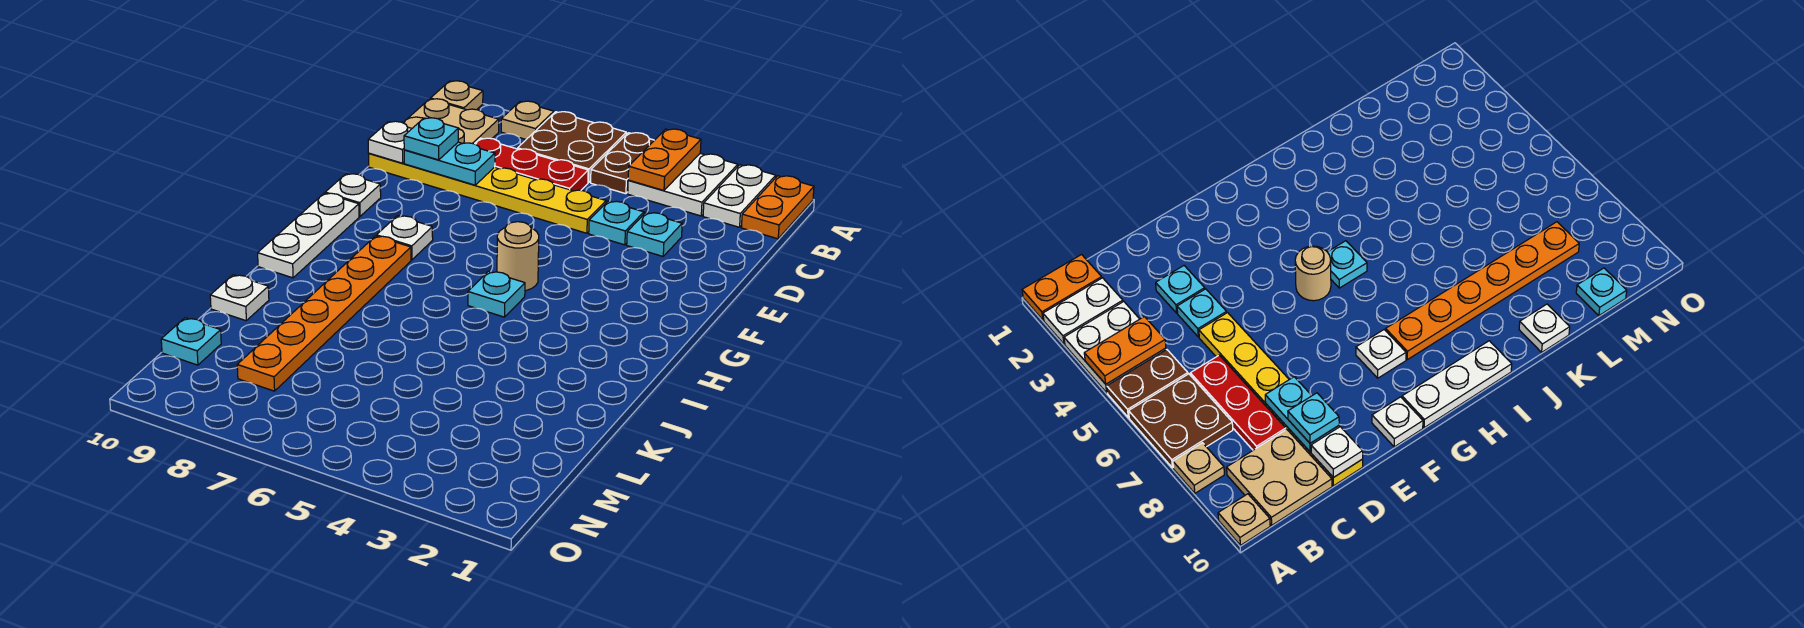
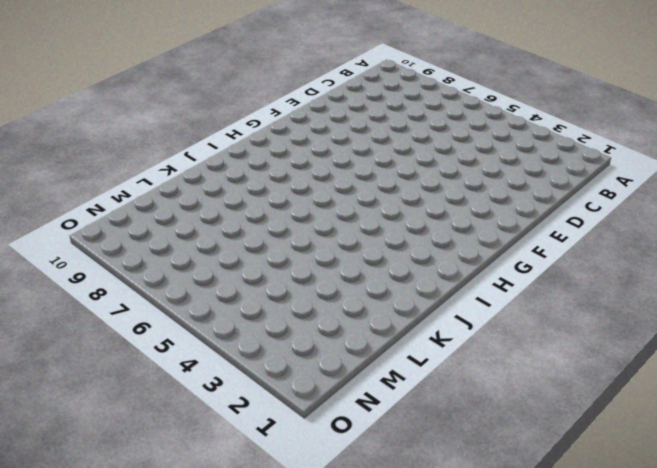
none -> orange plate A1:B1 level 1
none -> white plate A2:B2 level 1
none -> white plate A3:B4 level 1

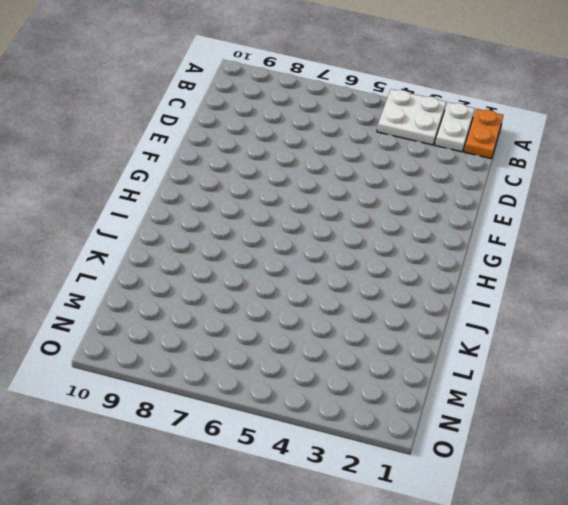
none -> brown plate A5:B5 level 1
none -> brown plate A6:B7 level 1
none -> tan plate A8 level 1

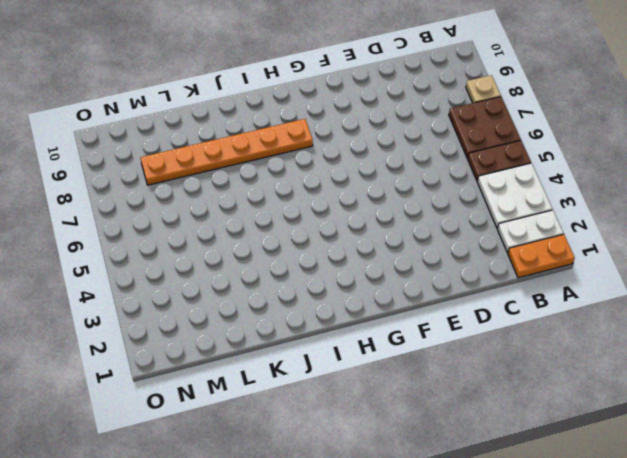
none -> tan plate A10 level 1
none -> tan plate B9:C10 level 1
none -> red plate C6:C8 level 1

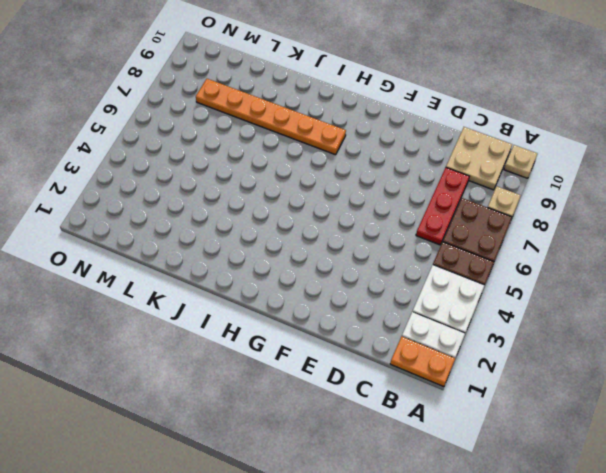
none -> cyan plate D3 level 1
none -> cyan plate D4 level 1
none -> yellow plate D5:D10 level 1

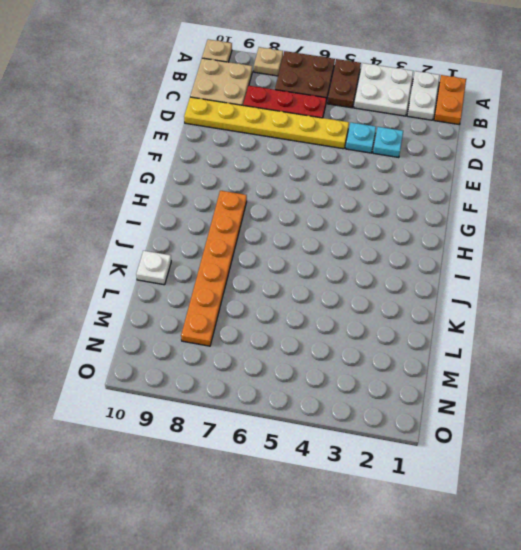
none -> white plate F10 level 1
none -> tan round brick G5 level 1
none -> white plate G8 level 1

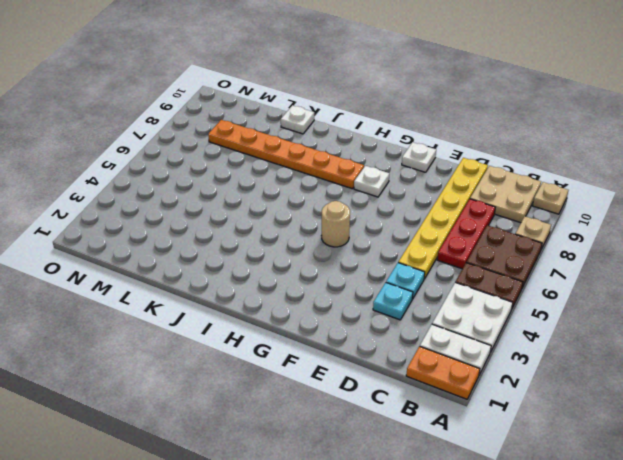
none -> white plate G10:I10 level 1
none -> cyan plate H5 level 1
none -> cyan plate M10 level 1

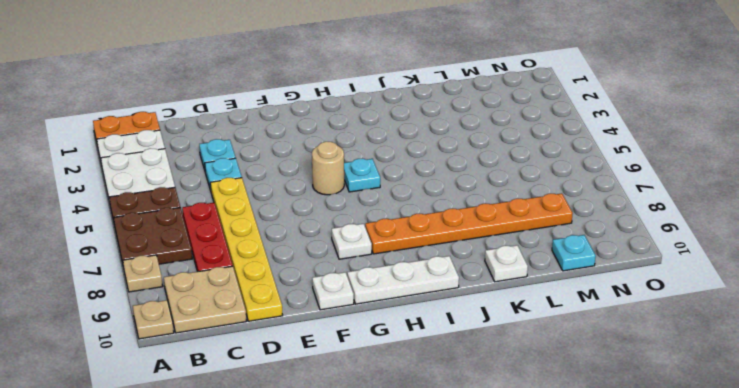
none -> orange plate A4:B4 level 2
none -> cyan plate D8:D9 level 2
none -> white plate D10 level 2

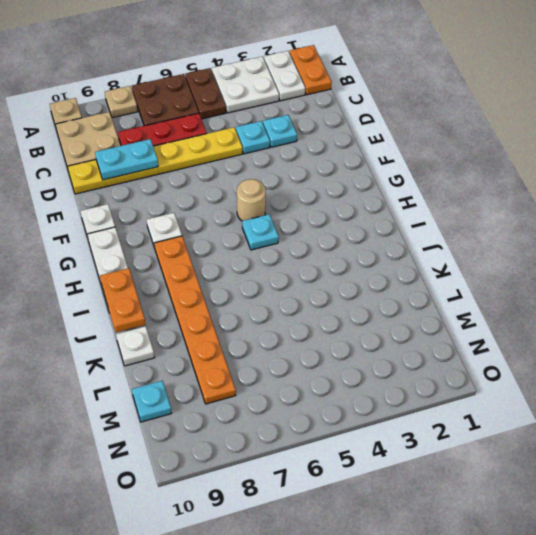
orange plate I10:J10 level 2 -> orange plate A4:B4 level 2
none -> white plate D10 level 2
none -> cyan plate D9 level 3

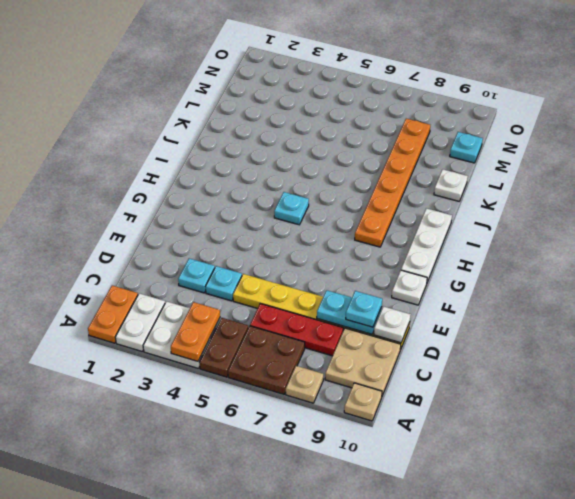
none -> tan round brick G5 level 1
none -> white plate G8 level 1

